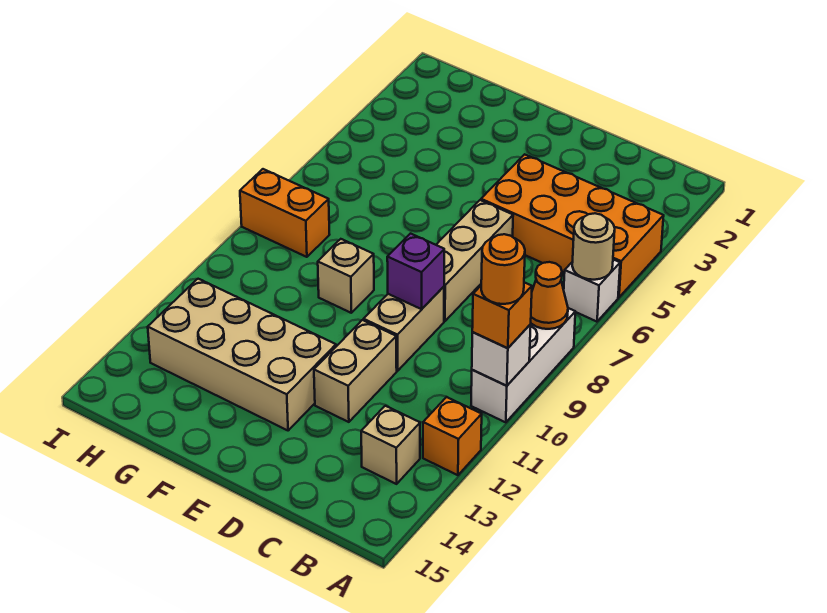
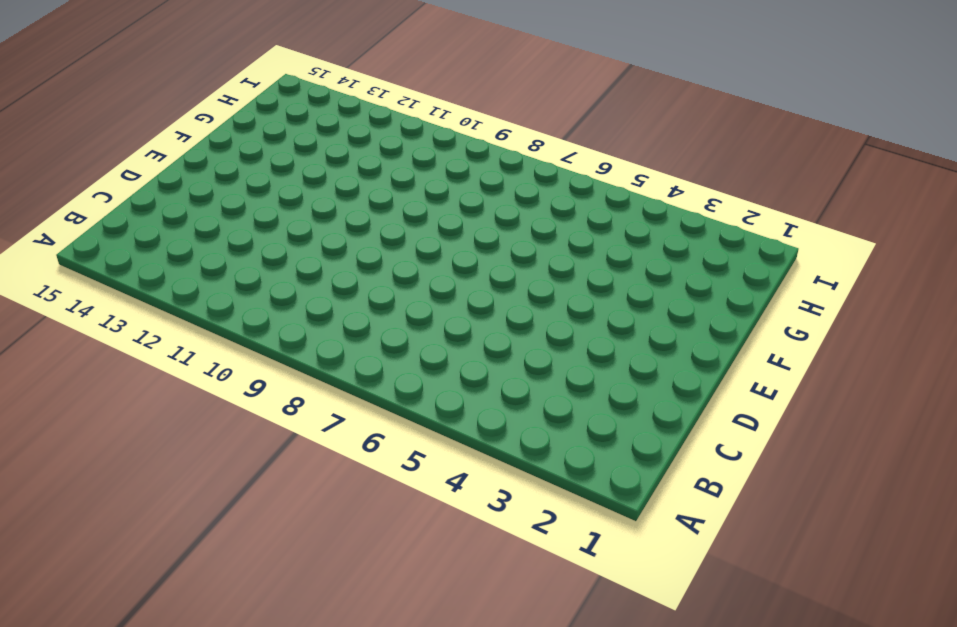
none -> orange brick A4:D5 level 1
none -> white brick A6 level 1
none -> white brick A8:A10 level 1

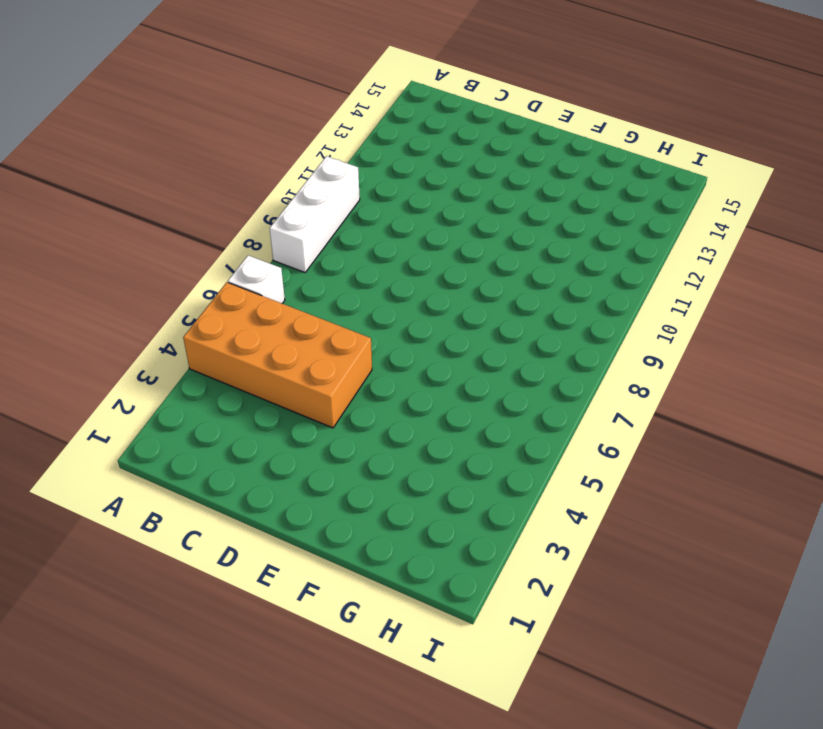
none -> orange brick A12 level 1
none -> tan brick B13 level 1
none -> tan brick D6:D8 level 1

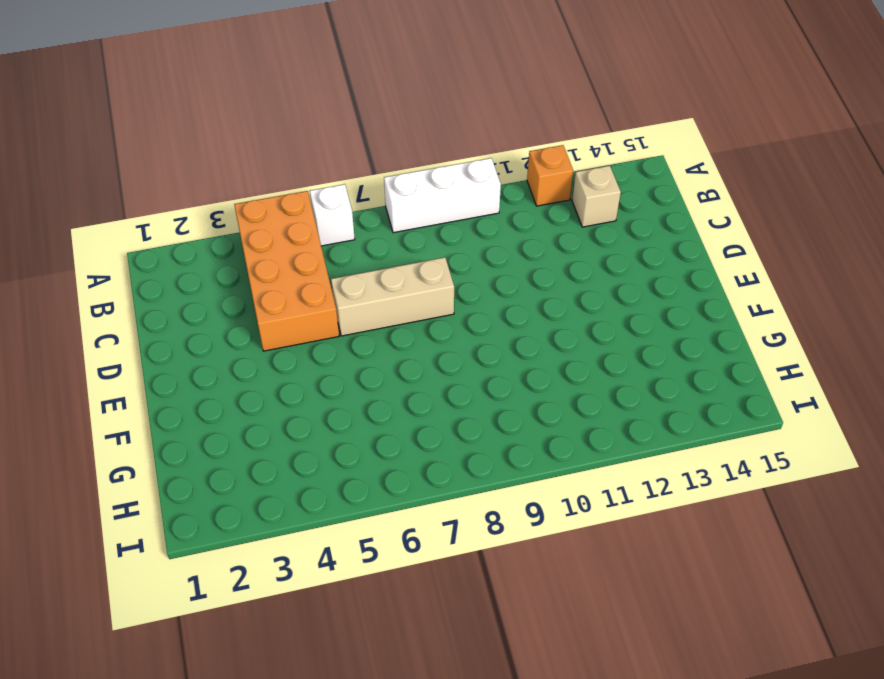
none -> tan brick D9:D10 level 1
none -> tan brick D11:D12 level 1
none -> tan brick E12:H13 level 1

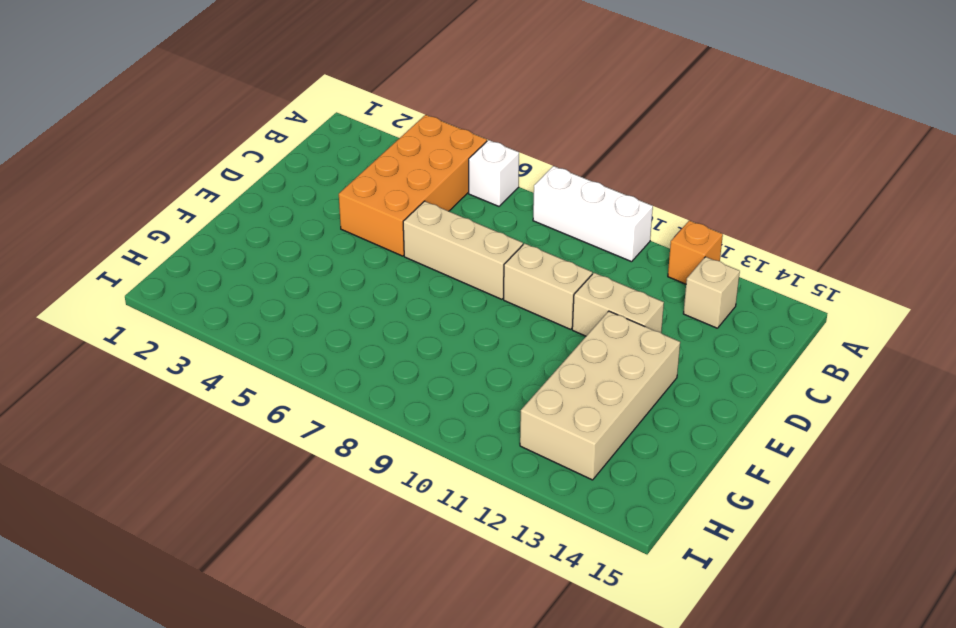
none -> tan brick F9 level 1
none -> orange brick H8:I8 level 1
none -> tan round brick A6 level 2

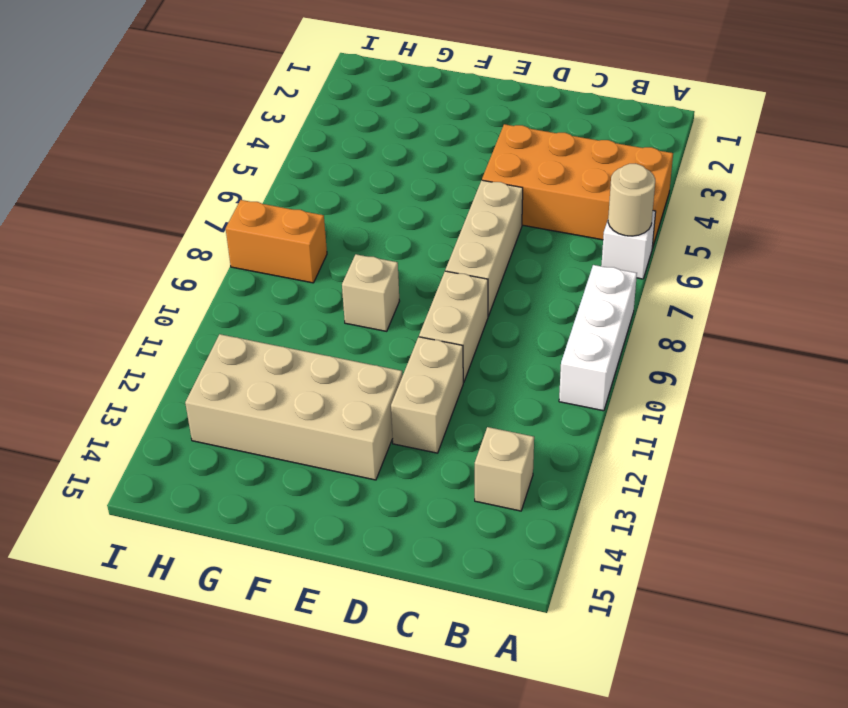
none -> orange brick A12 level 1
none -> orange cone A8 level 2
none -> white brick A10 level 2

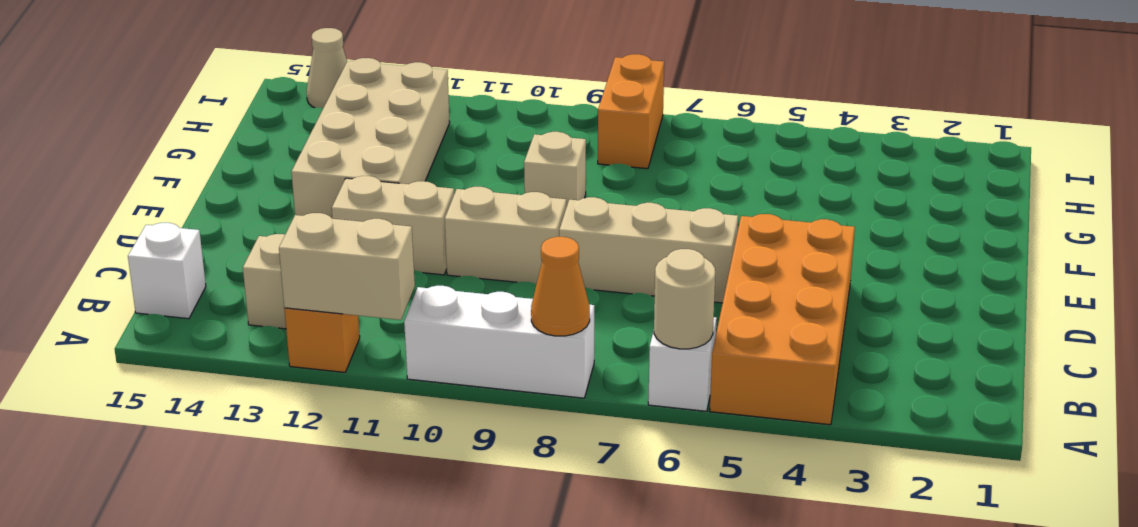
tan brick A11:A12 level 2 -> none
white brick B15 level 1 -> white brick A10 level 2
tan cone I14 level 1 -> none
none -> purple brick D9 level 2
none -> orange brick A10 level 3
none -> orange round brick A10 level 4

